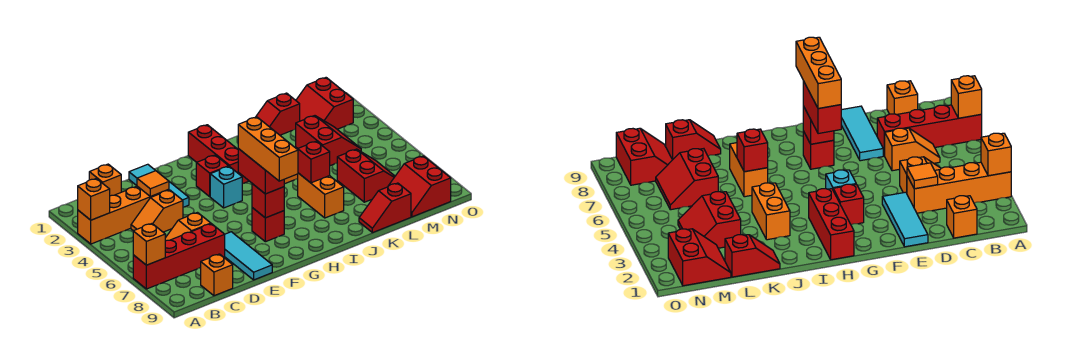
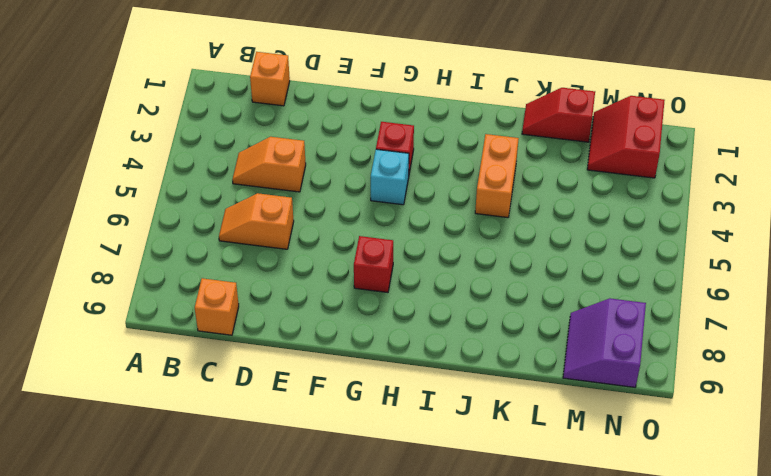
purple slope M8:N9 level 1 top N -> red slope M8:N9 level 1 top N
none -> orange brick A3:D3 level 1
none -> red brick A7:D7 level 1
none -> cyan tile E1:E3 level 1

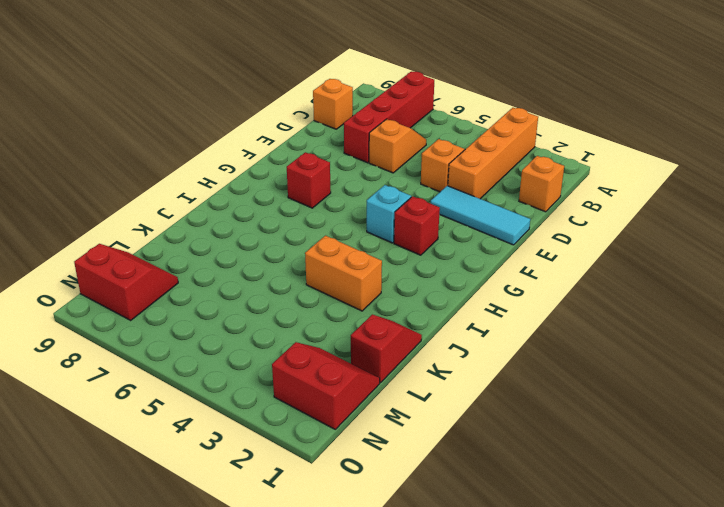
none -> cyan tile E7:E9 level 1
none -> red brick H1:H3 level 1
none -> orange brick J6:J7 level 1

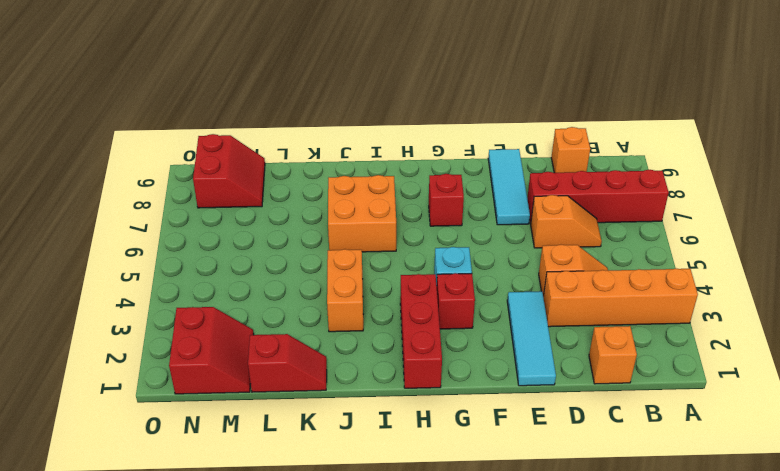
orange brick I6:J7 level 1 -> orange brick J6:J7 level 1
none -> red slope K9:L9 level 1 top L
none -> red slope L3:M4 level 1 top L
none -> red slope L6:M7 level 1 top L

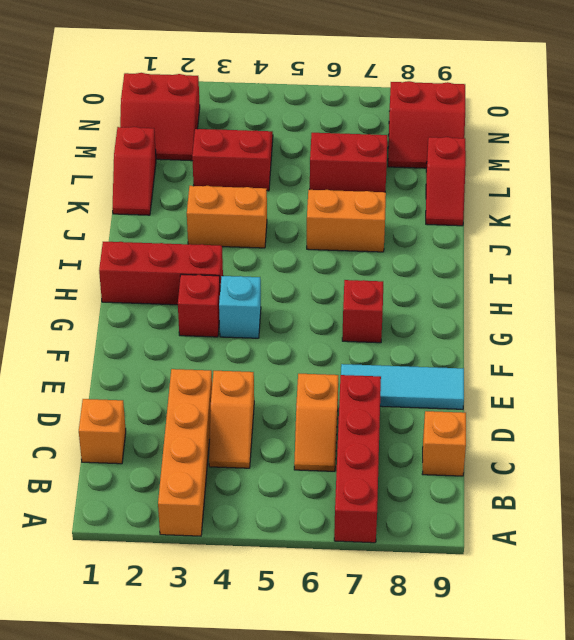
none -> cyan tile E1:E3 level 1
none -> orange brick A3 level 2
none -> orange brick A7 level 2

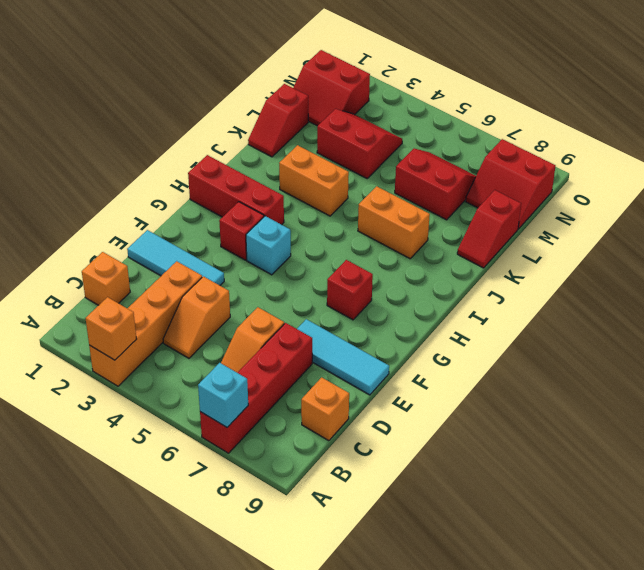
cyan brick A7 level 2 -> orange brick A7 level 2
none -> orange tile D3 level 2
none -> red brick G7 level 2
none -> red brick J6 level 2

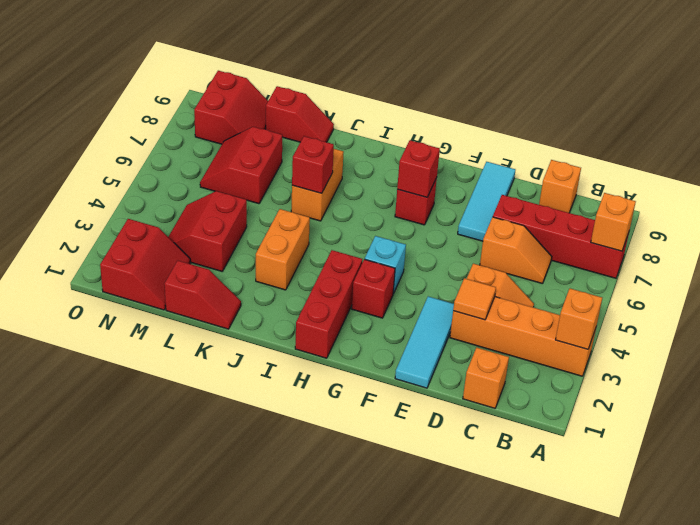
none -> red brick G6:G7 level 3
none -> orange brick G6:G8 level 4

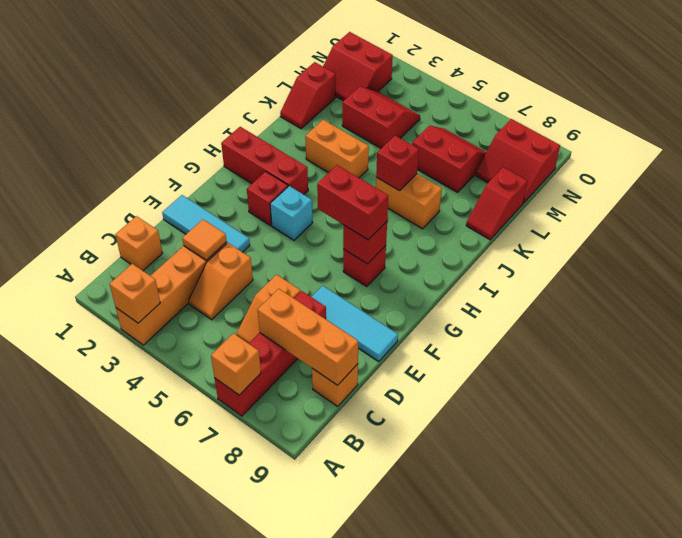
orange brick C7:C9 level 2 -> orange brick G6:G8 level 4

